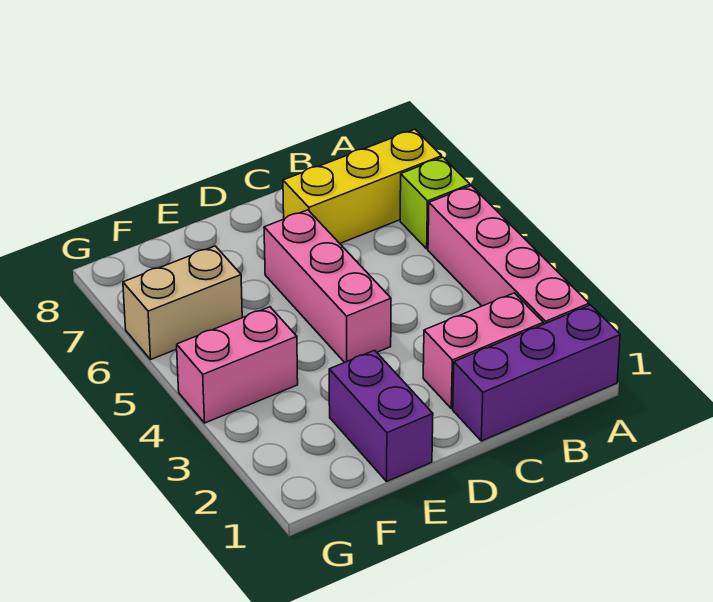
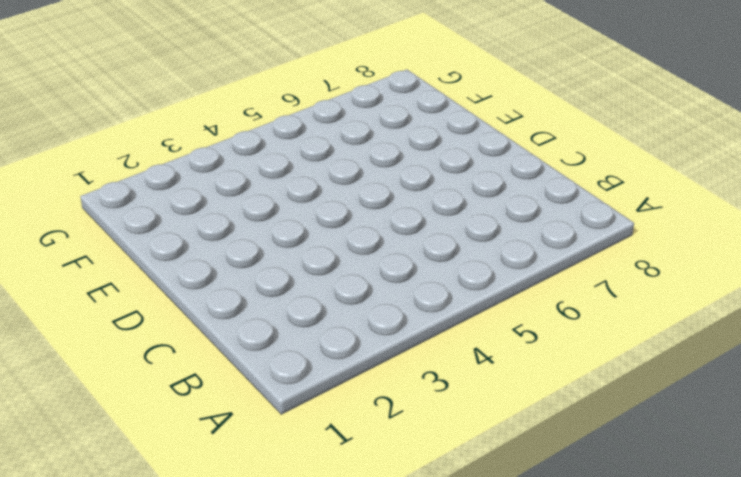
none -> purple brick A1:C1 level 1
none -> pink brick A2:A5 level 1

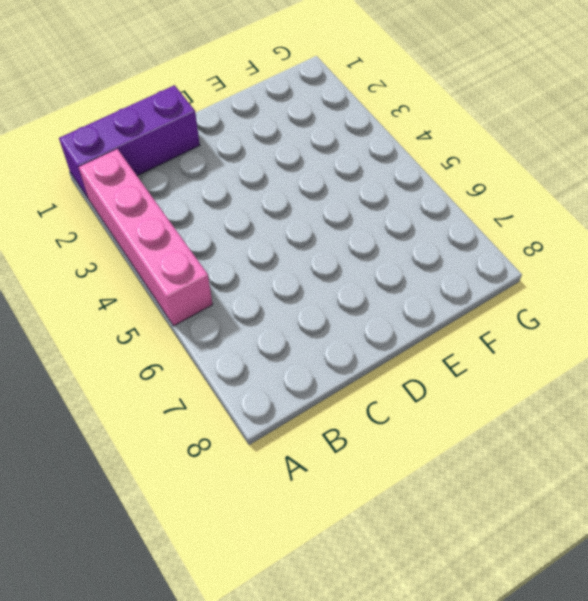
none -> lime brick A6 level 1
none -> yellow brick A7:C7 level 1

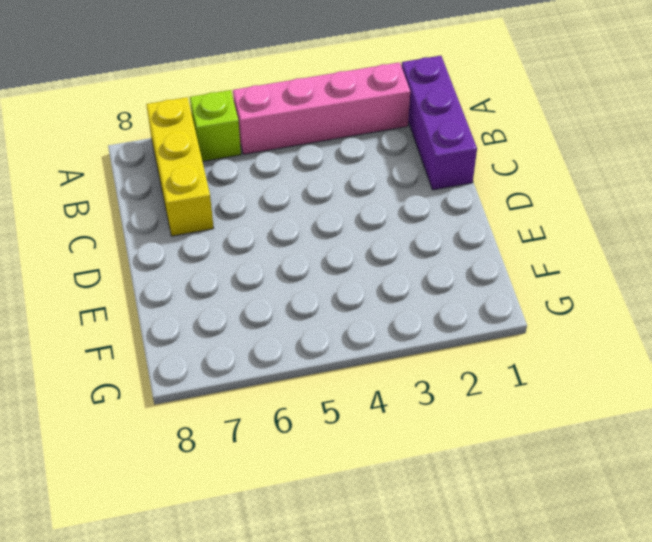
none -> pink brick B2:C2 level 1
none -> pink brick D4:D6 level 1

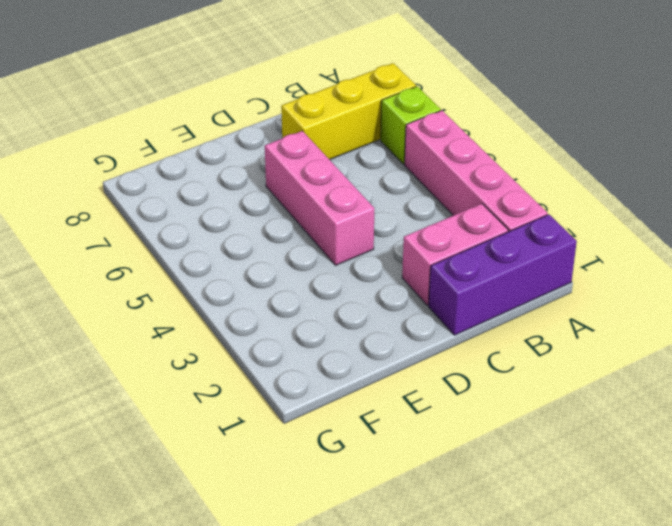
none -> purple brick E1:E2 level 1
none -> pink brick F4:G4 level 1

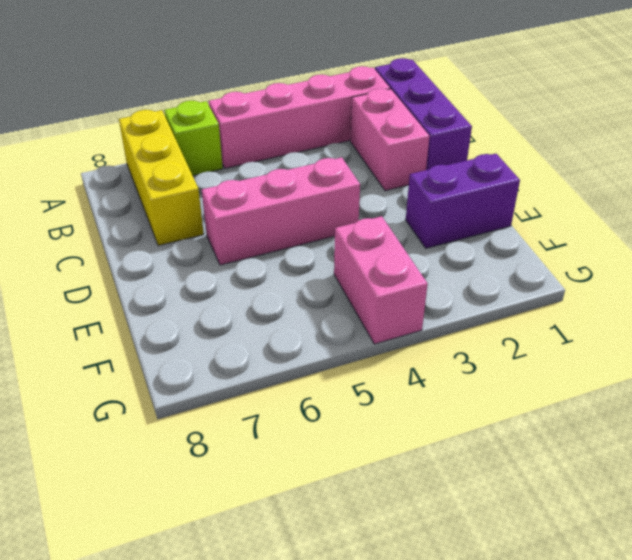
none -> tan brick F6:G6 level 1

